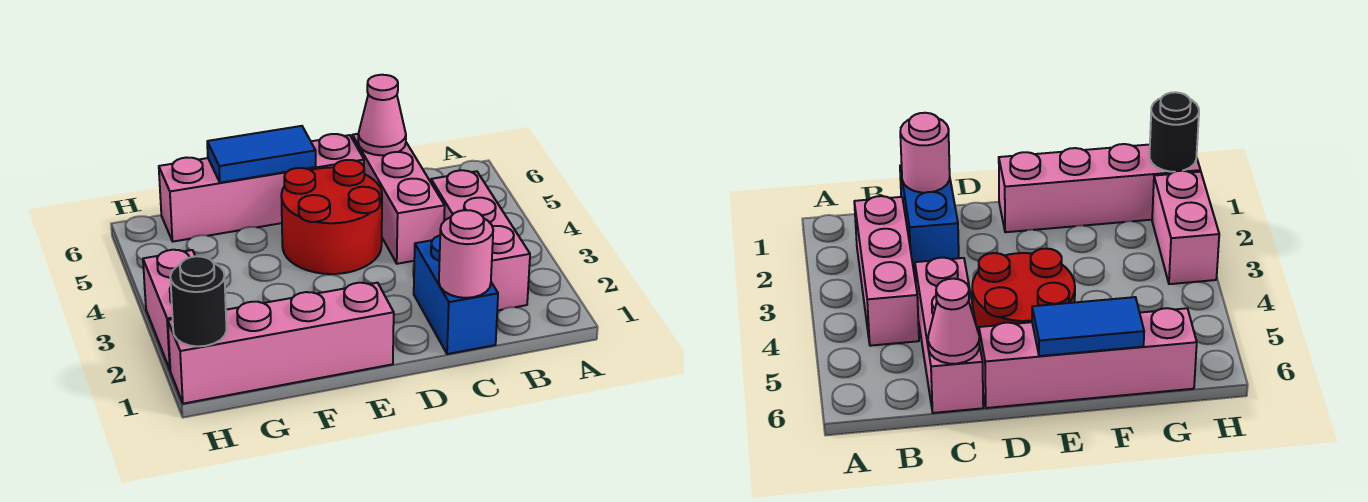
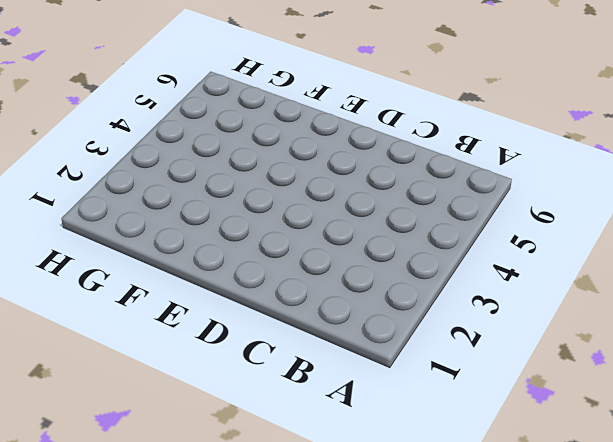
none -> pink brick B2:B4 level 1
none -> blue brick C1:C2 level 1

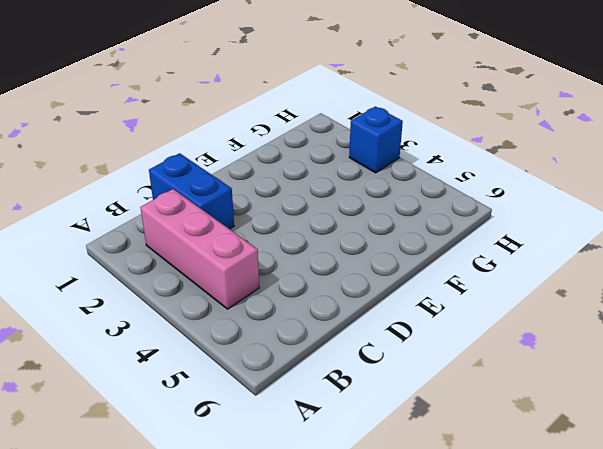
blue brick H3 level 1 -> pink brick H2:H3 level 1
none -> pink brick C4:C6 level 1
none -> red round brick D4:E5 level 1

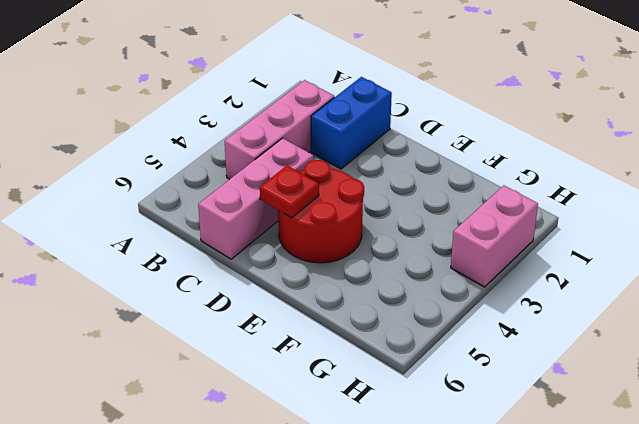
red plate D5 level 2 -> none
none -> pink brick D6:G6 level 1
none -> pink brick E1:H1 level 1

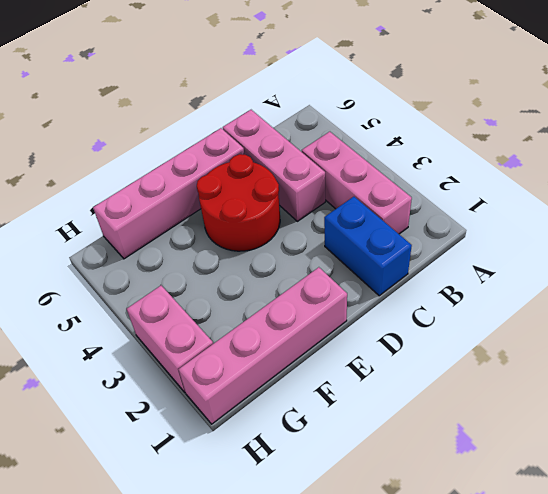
none -> pink round brick C1 level 2
none -> pink cone C6 level 2

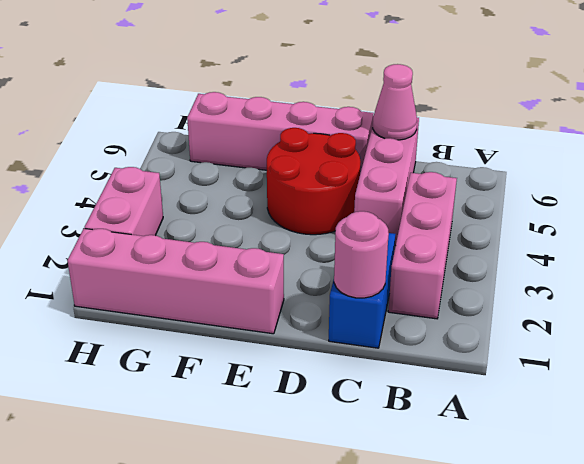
none -> blue tile E6:F6 level 2
none -> black round brick H1 level 2

